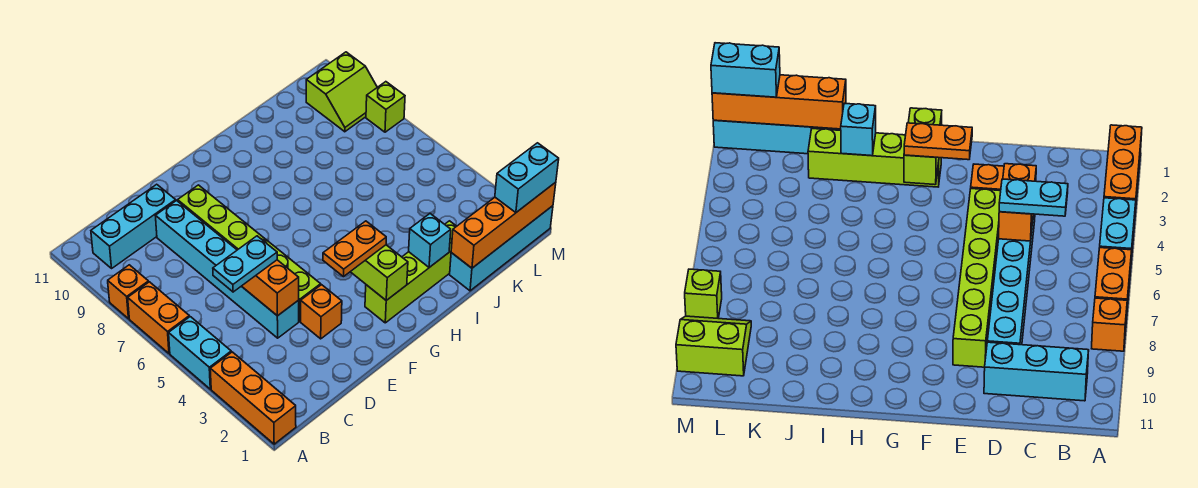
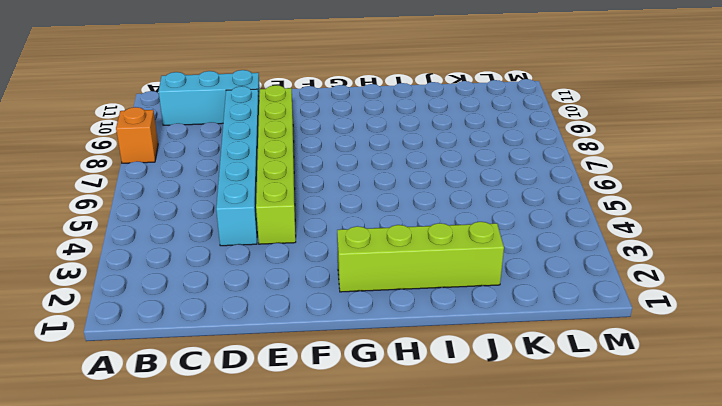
none -> orange brick A1:A3 level 1
none -> cyan brick A4:A5 level 1
none -> orange brick A6:A7 level 1

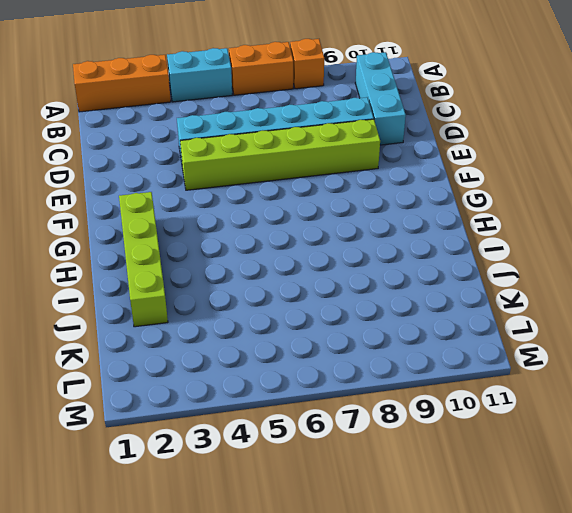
none -> orange brick E3 level 1
none -> cyan brick J1:M1 level 1
none -> lime slope L9:M10 level 1 top 10

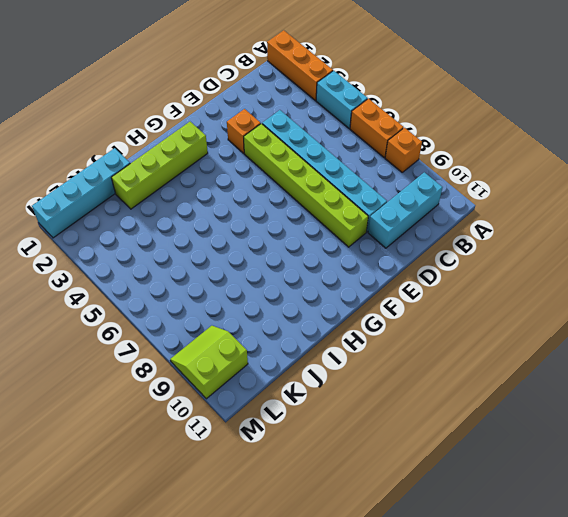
none -> lime brick M8 level 1
none -> orange brick D4:D5 level 2
none -> lime brick G2:G3 level 2

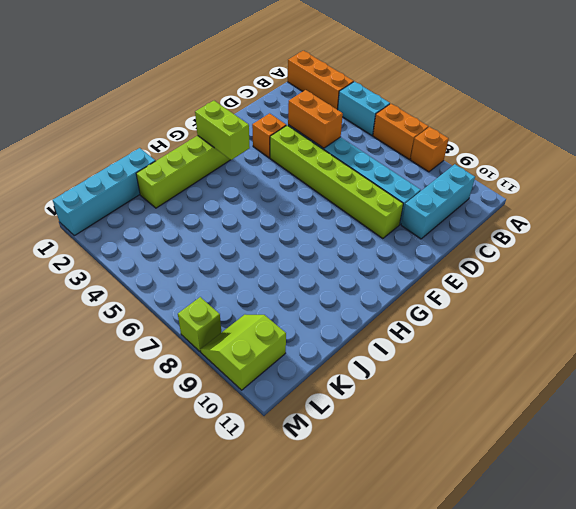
none -> cyan brick I2 level 2
none -> orange brick J1:M1 level 2
none -> cyan plate C5:D5 level 3

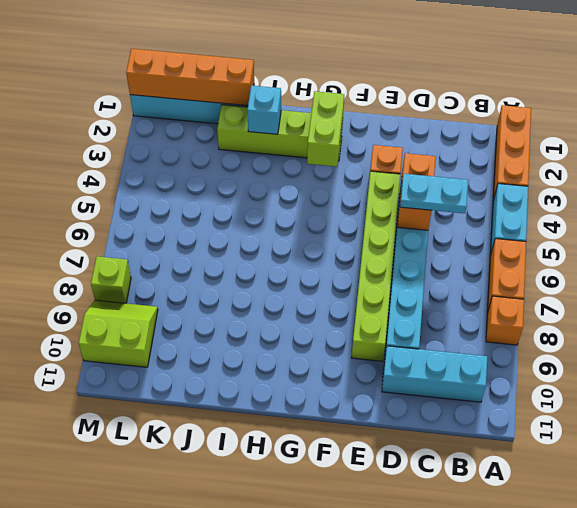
none -> orange plate F3:G3 level 3
none -> cyan brick L1:M1 level 3

